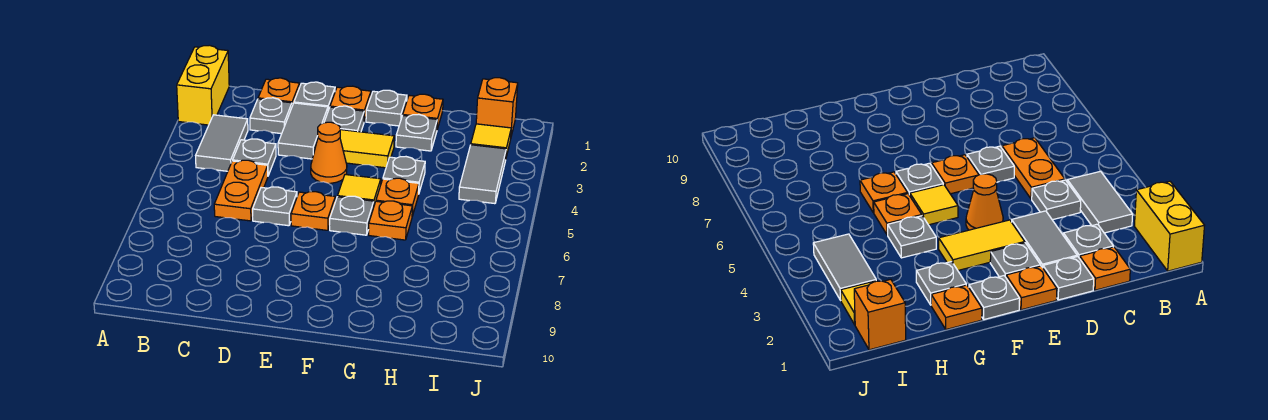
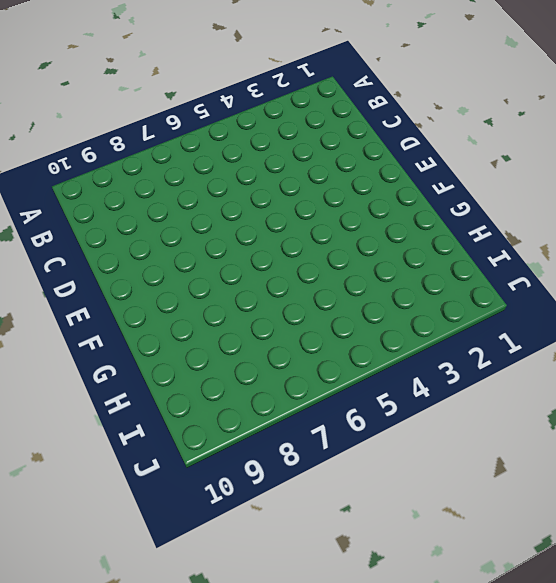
none -> yellow brick A1:A2 level 1
none -> grey tile B3:B4 level 1
none -> orange plate C1 level 1

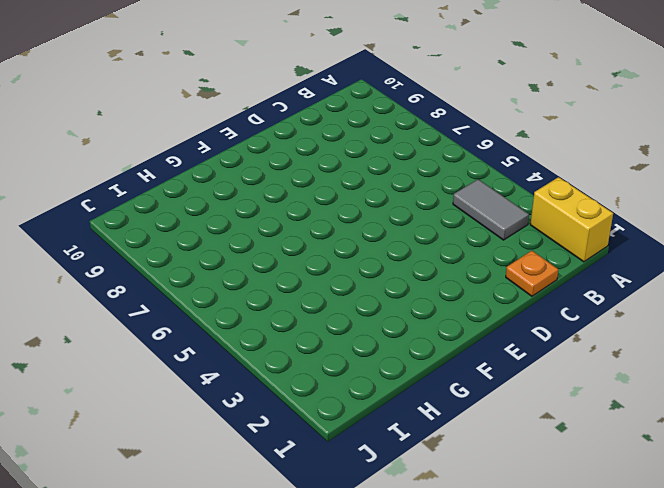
none -> grey plate C2 level 1
none -> grey plate C4 level 1
none -> orange plate C5:C6 level 1

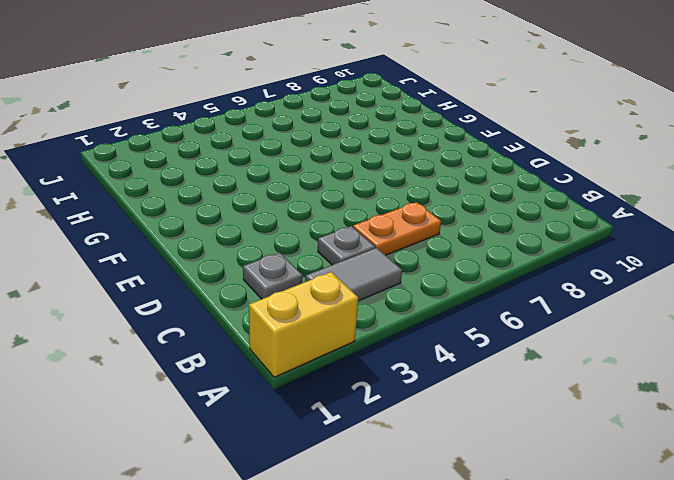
none -> orange plate C1 level 1
none -> grey plate D1 level 1
none -> grey tile D2:D3 level 1

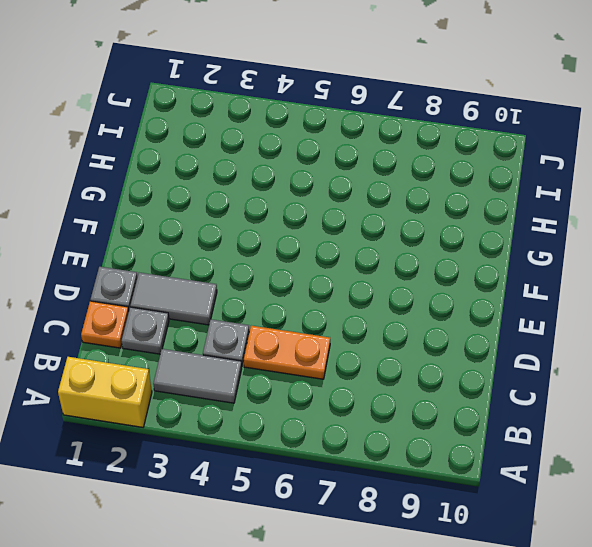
none -> grey plate D6 level 1
none -> orange plate E1 level 1
none -> grey plate E2 level 1

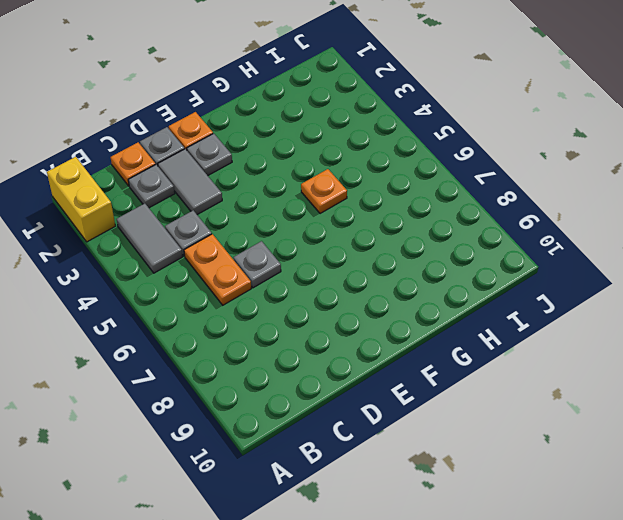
none -> yellow tile E3:F3 level 1
none -> orange cone E4 level 1
none -> orange plate E6 level 1

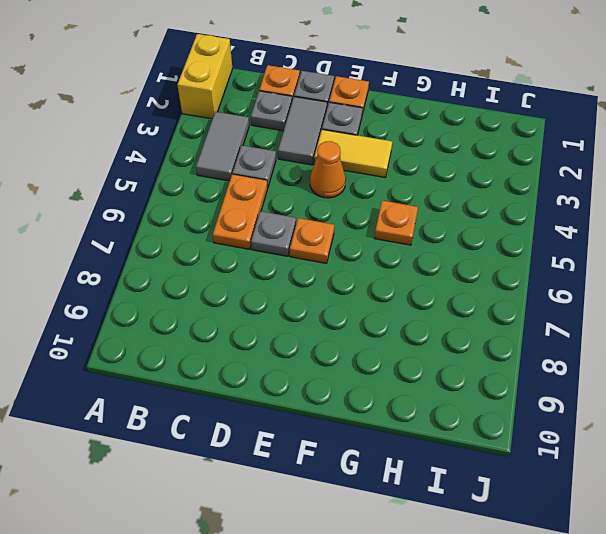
none -> grey plate F1 level 1
none -> yellow tile F5 level 1
none -> grey plate F6 level 1

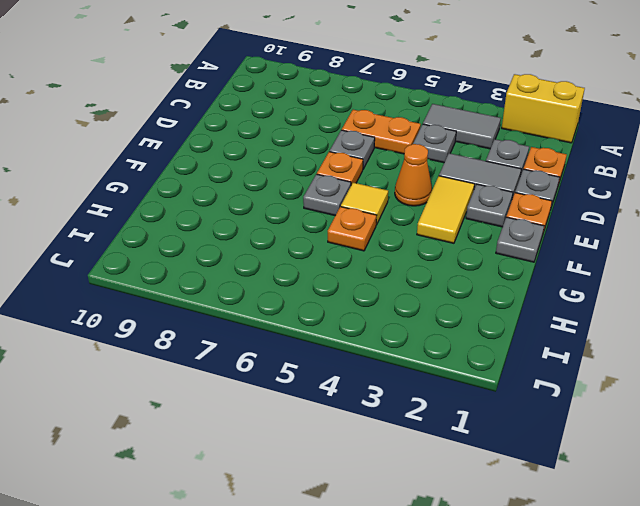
none -> orange plate G1 level 1
none -> grey plate G2 level 1
none -> grey plate G4 level 1

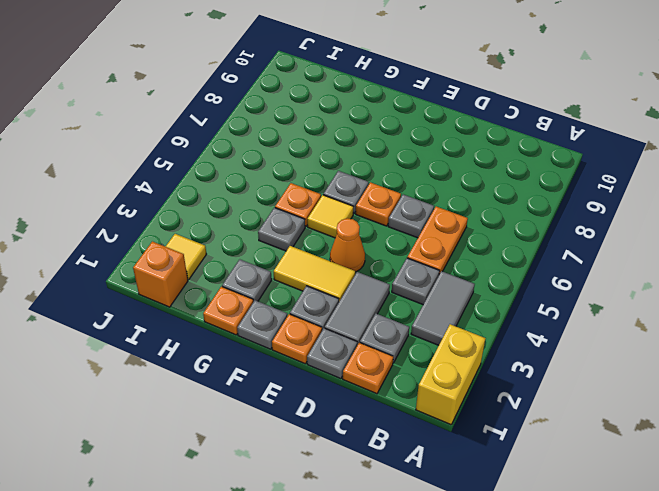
none -> orange plate G6 level 1
none -> grey tile I3:I4 level 1

